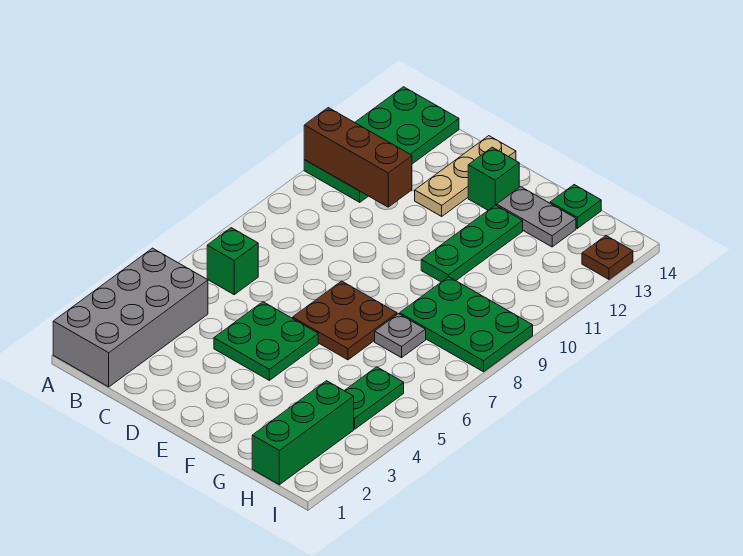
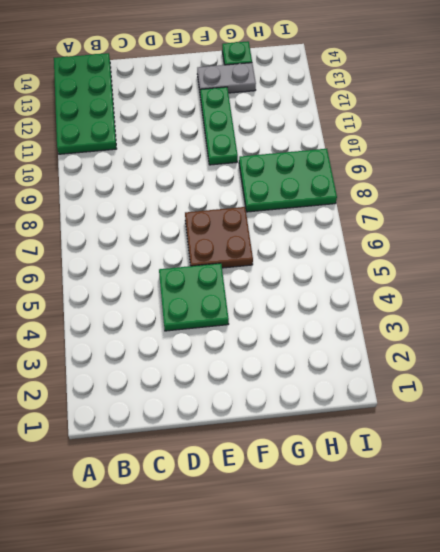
none -> grey brick A1:B4 level 1
none -> green brick B6 level 1
none -> tan plate D12:D14 level 1

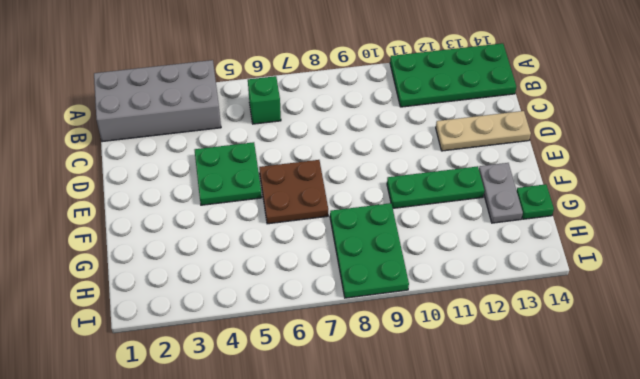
none -> green brick E13 level 1
none -> grey plate G7 level 1
none -> green brick H1:H3 level 1

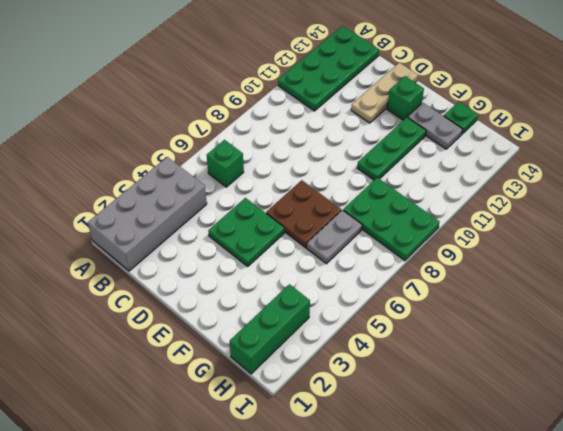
grey plate G6:G7 level 1 -> grey plate G7 level 1
none -> green plate H4:H5 level 1
none -> brown plate I13 level 1
none -> brown brick A11:C11 level 2

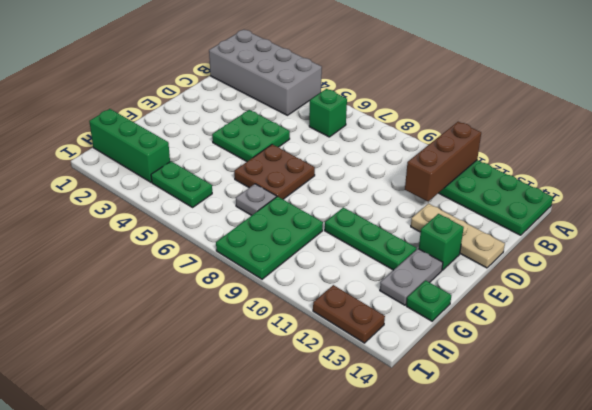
brown plate I12:I13 level 1 -> brown plate I13 level 1

